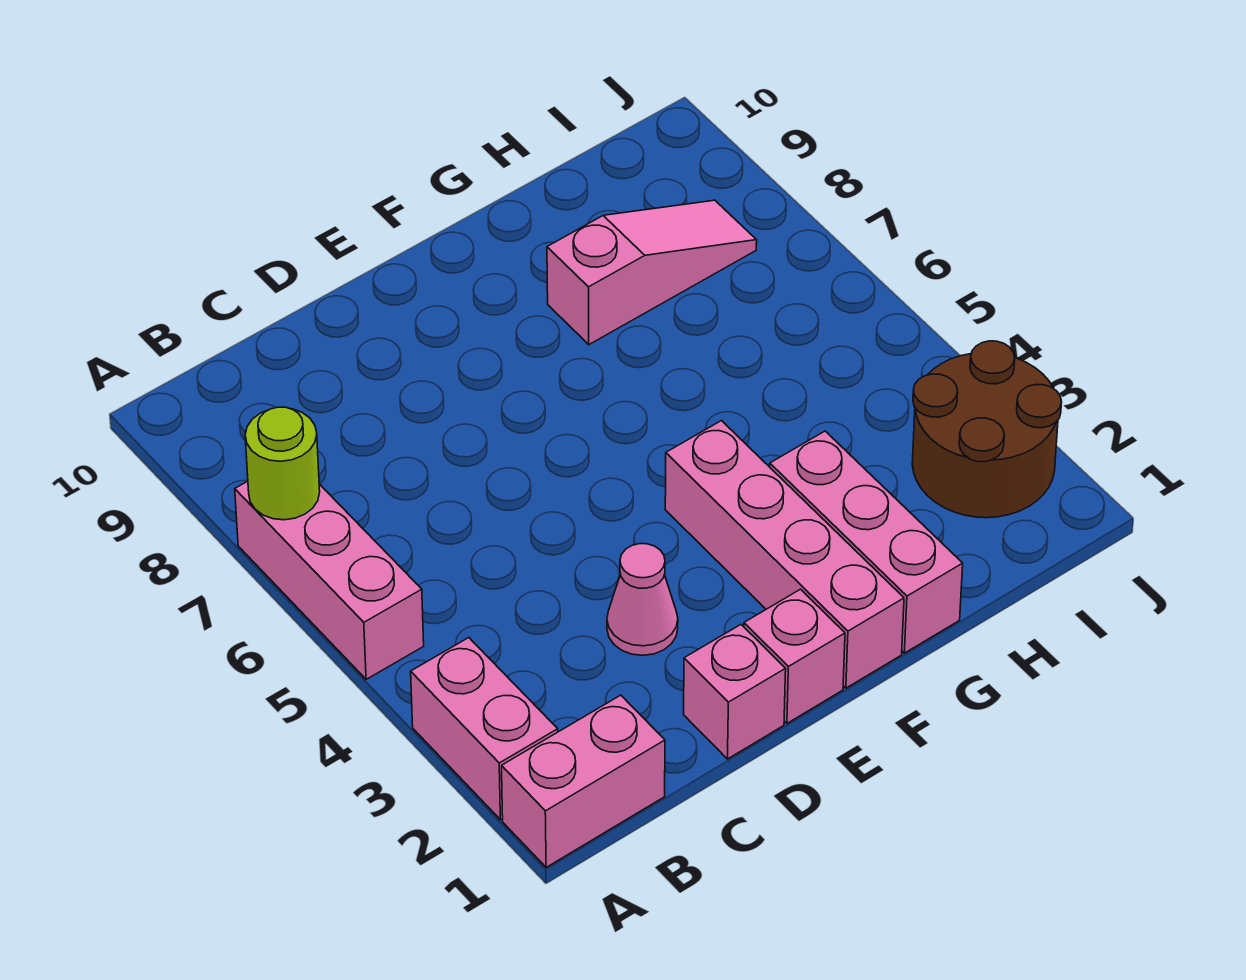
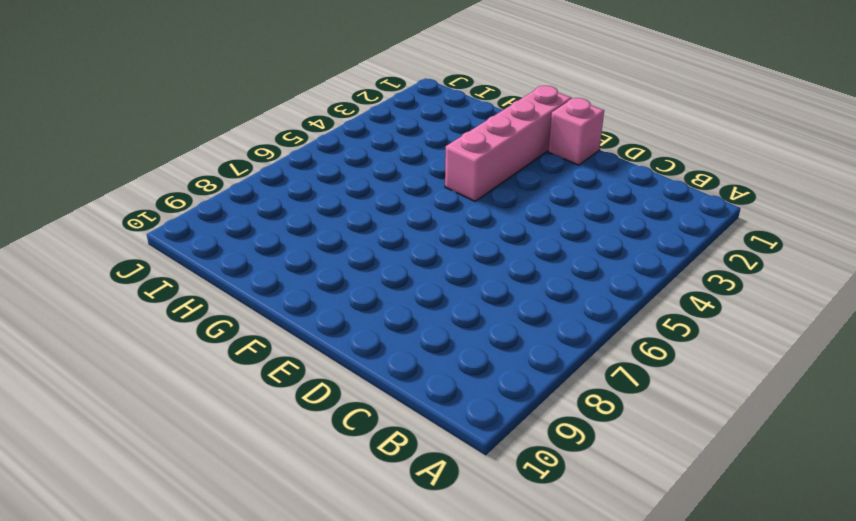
none -> pink brick A1:B1 level 1
none -> pink brick A2:A3 level 1

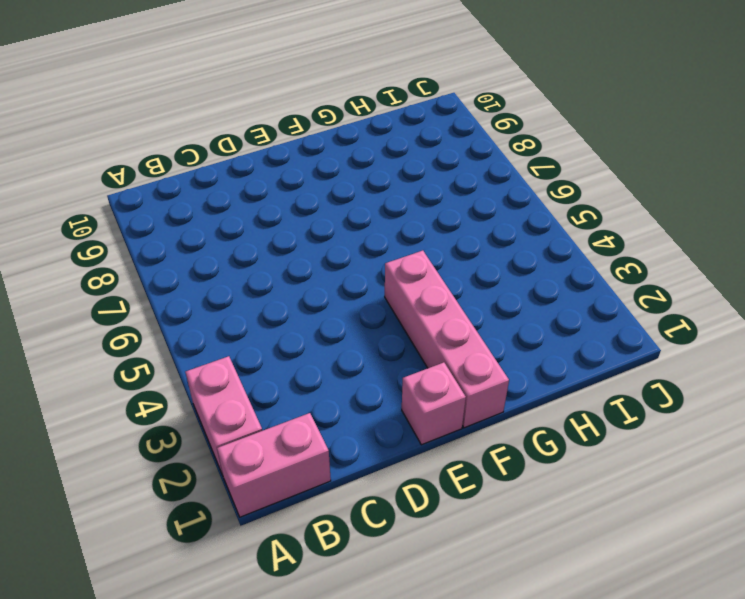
none -> pink brick A5:A7 level 1
none -> pink brick D1 level 1

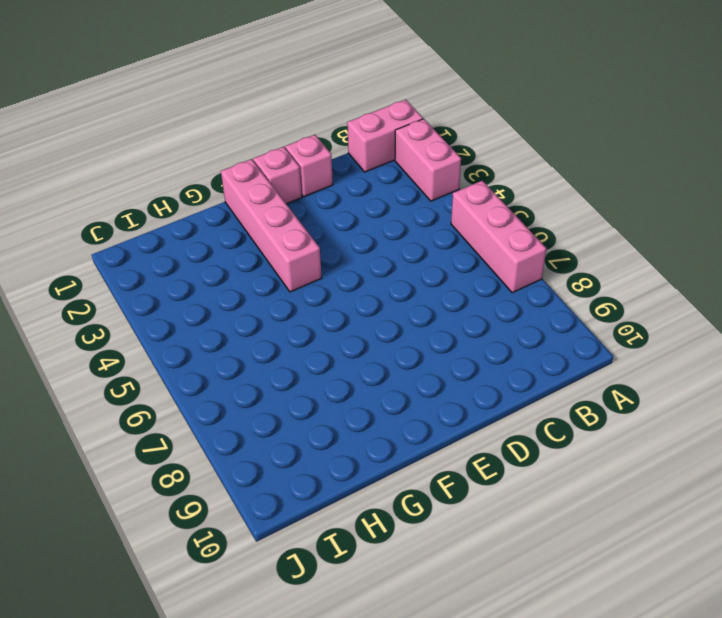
none -> pink cone D3 level 1
none -> pink brick G1:G3 level 1

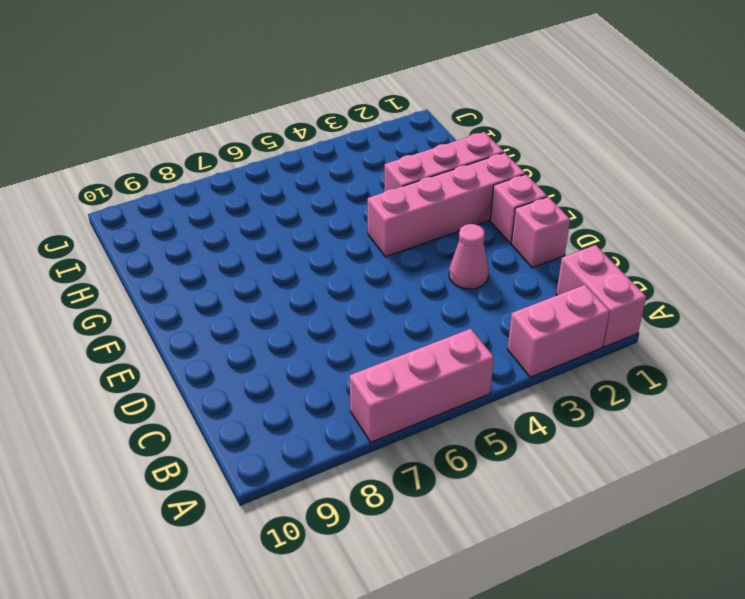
none -> pink slope G8:I8 level 1 top G
none -> brown round brick I2:J3 level 1

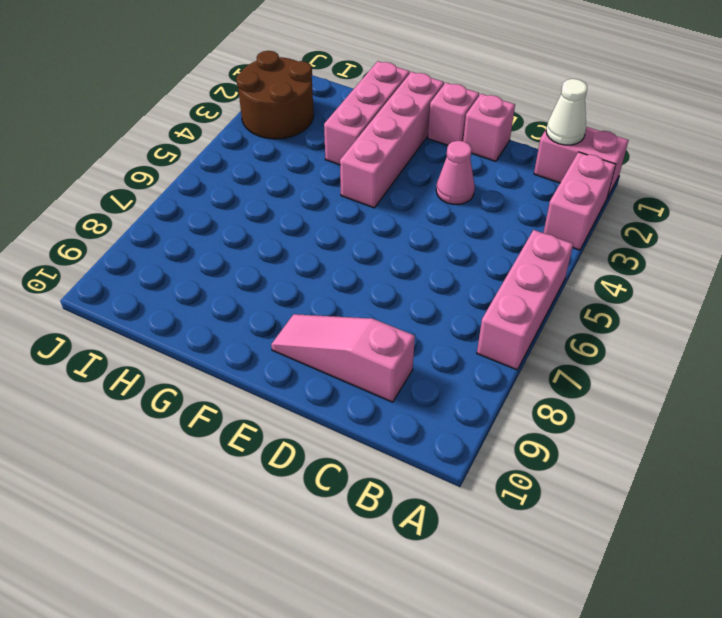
white cone B1 level 2 -> none
pink slope C9:E9 level 1 top C -> pink slope G8:I8 level 1 top G
none -> lime round brick A7 level 2

